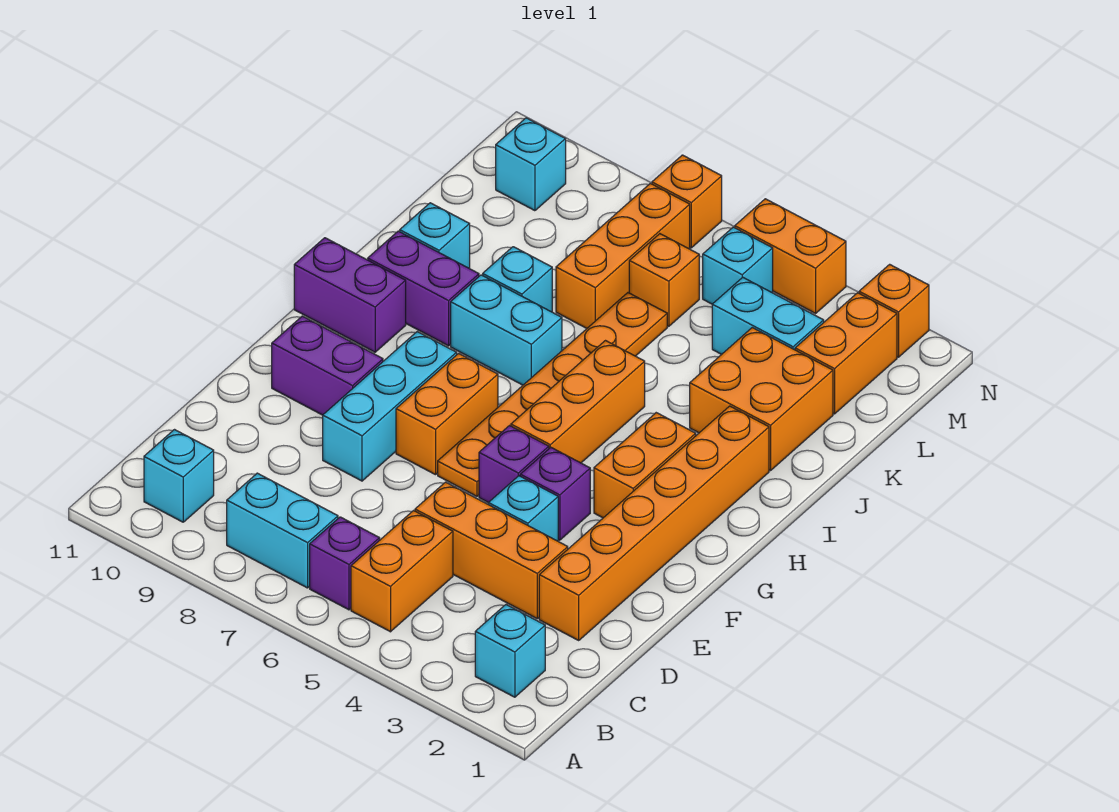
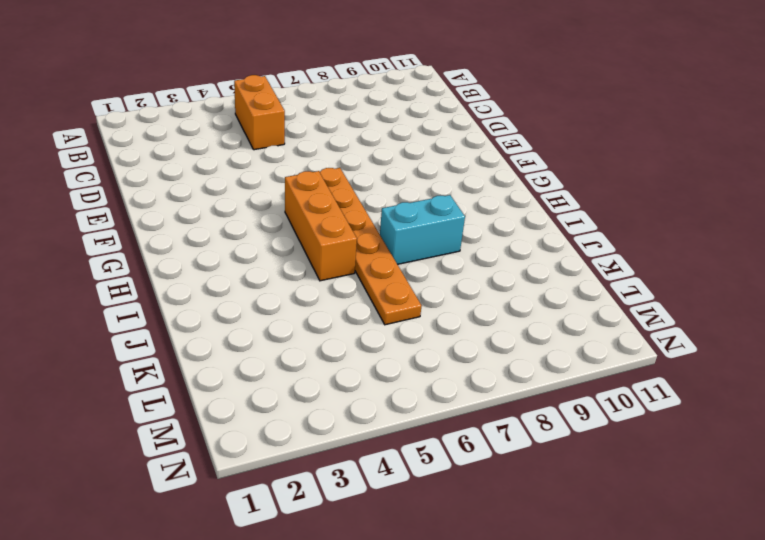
none -> cyan brick B2 level 1
none -> purple brick B6 level 1
none -> cyan brick B7:B8 level 1
none -> cyan brick B10 level 1

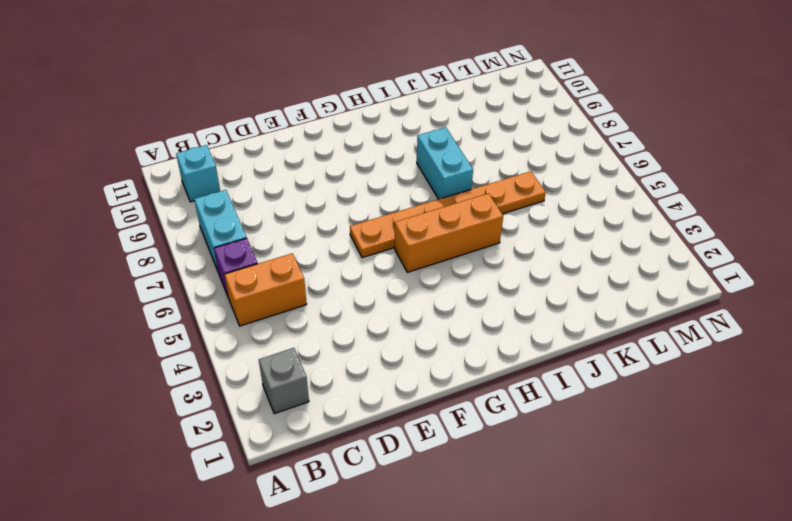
grey brick B2 level 1 -> cyan brick B2 level 1
none -> orange brick D2:I2 level 1
none -> orange brick D3:D5 level 1
none -> cyan brick E4 level 1
none -> cyan brick E8:G8 level 1

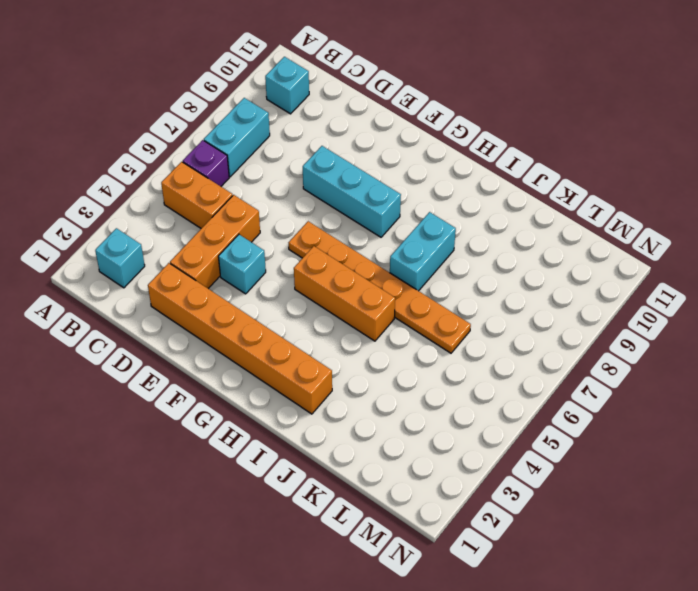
none -> purple brick F4 level 1
none -> purple brick F5 level 1
none -> orange brick F7:G7 level 1
none -> purple brick F9:F10 level 1

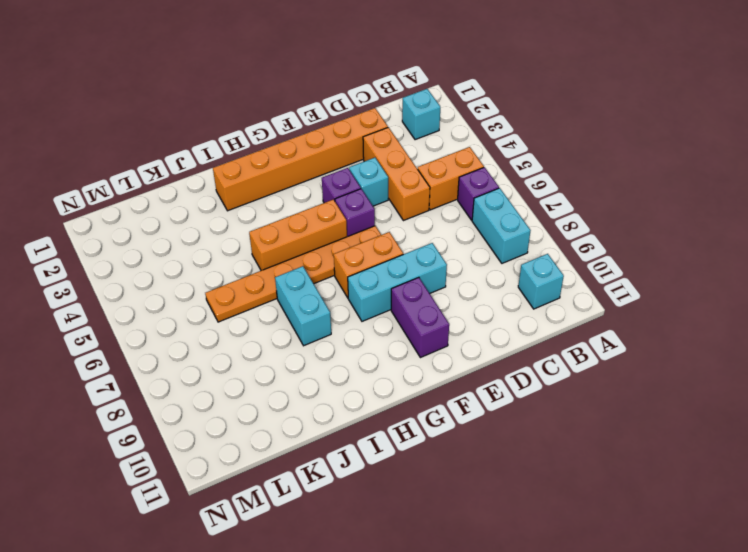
none -> orange brick G3:H3 level 1
none -> purple brick H10:H11 level 1
none -> purple brick I9:I10 level 1
none -> orange brick J2:K3 level 1

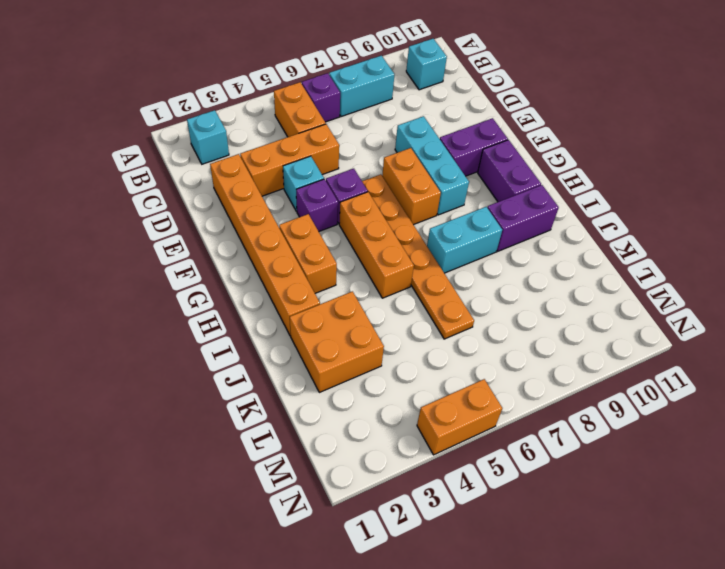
purple brick G10:H10 level 1 -> purple brick H10:H11 level 1
none -> cyan brick J8 level 1
none -> cyan brick J10 level 1
none -> orange brick K7:M7 level 1
none -> orange brick L2:M2 level 1

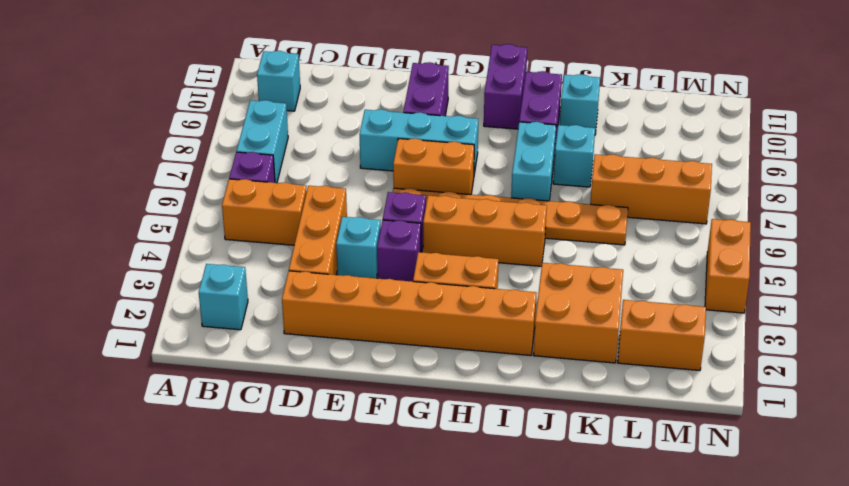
none -> cyan brick L3:L4 level 1
none -> orange brick L6 level 1
none -> cyan brick M5 level 1
none -> cyan brick M10 level 1

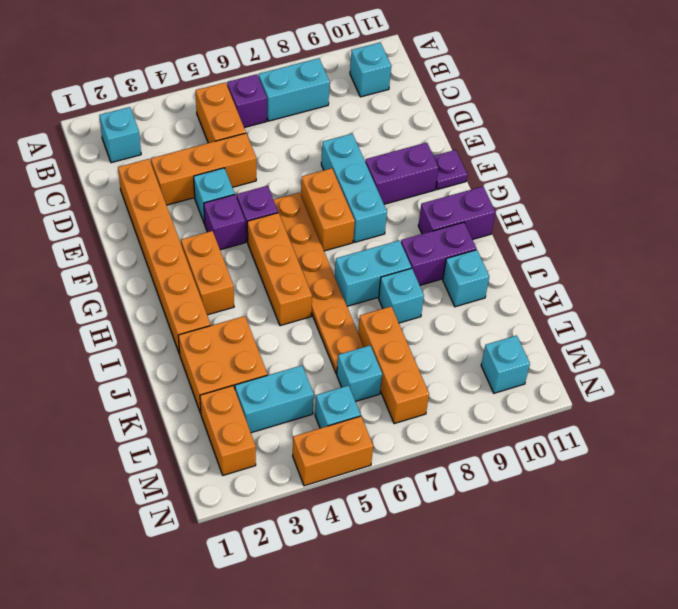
purple plate F11 level 1 -> none
cyan brick L6 level 1 -> orange brick L6 level 1
none -> orange brick N2 level 1
none -> orange brick N7 level 1

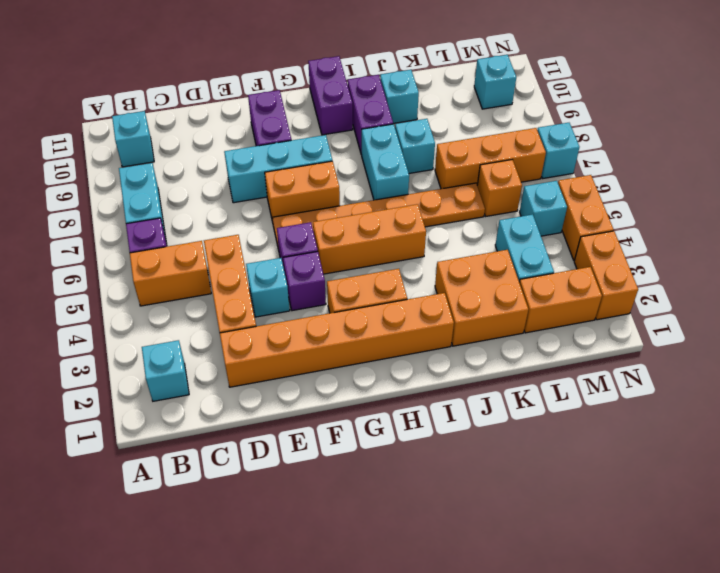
orange brick N2:N3 level 1 -> orange brick N2 level 1
cyan brick N7 level 1 -> orange brick N7 level 1

